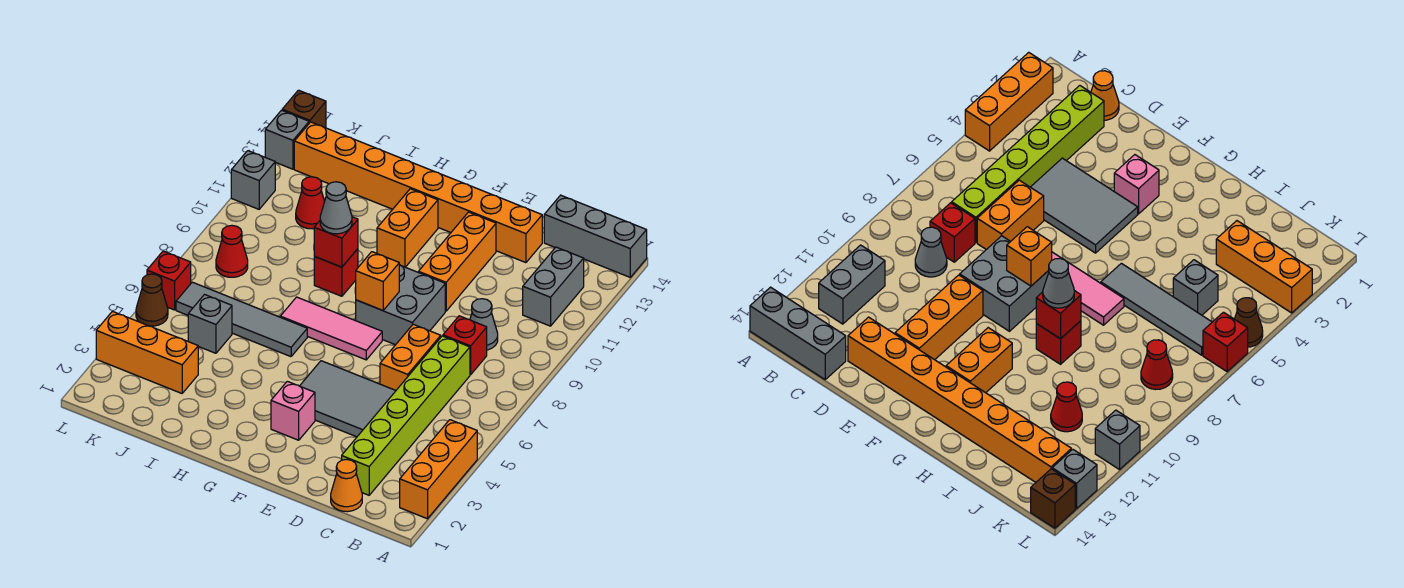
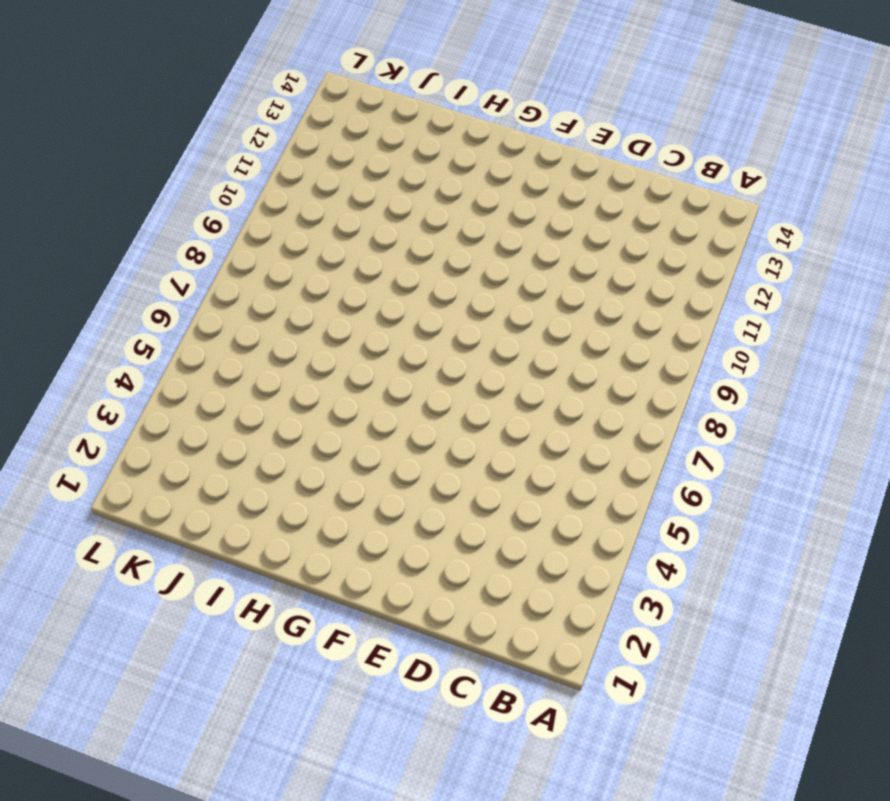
none -> orange brick A2:A4 level 1
none -> grey brick A14:C14 level 1
none -> grey brick B11:B12 level 1

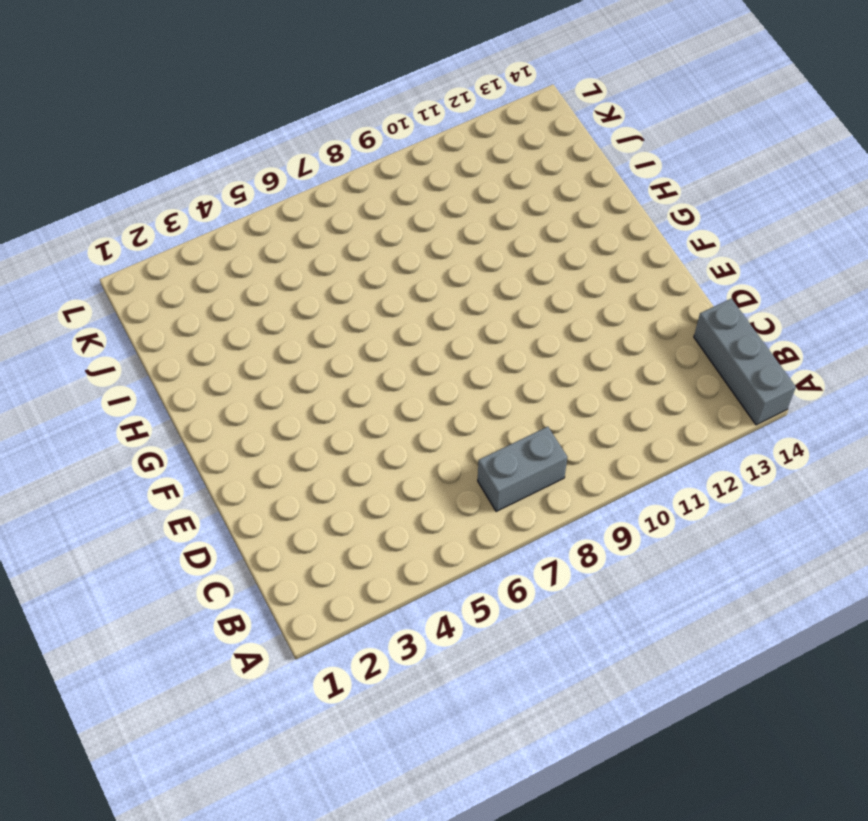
grey brick B7:B8 level 1 -> grey brick B11:B12 level 1
none -> orange brick A2:A4 level 1
none -> orange cone C1 level 1
none -> lime brick C2:C7 level 1

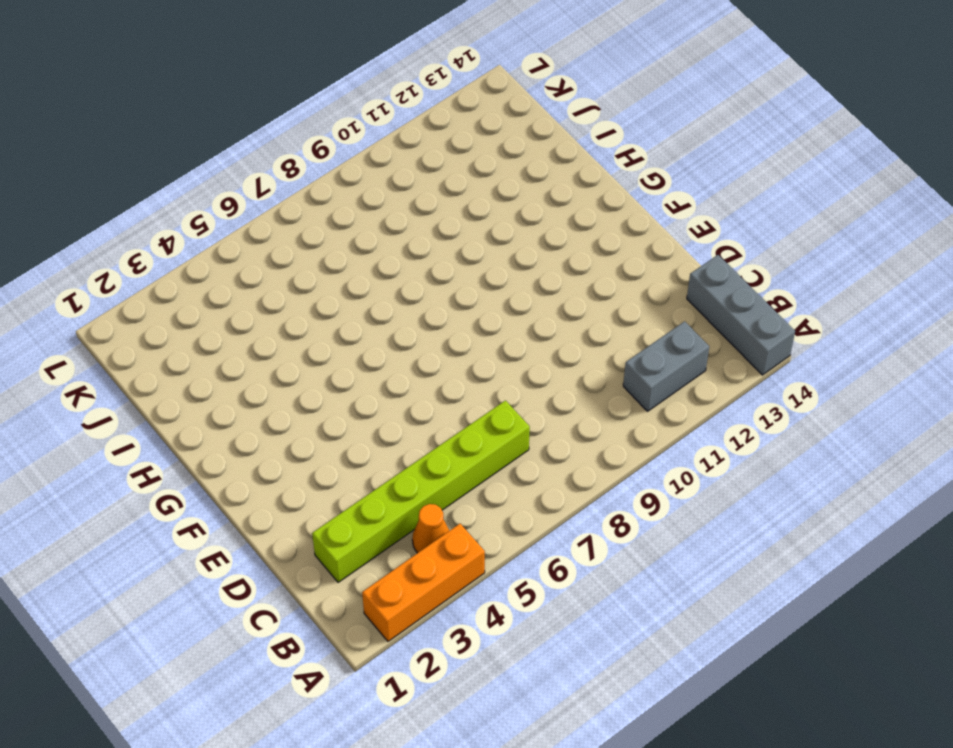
orange cone B4 level 1 -> orange cone C1 level 1
none -> red brick C8 level 1
none -> grey cone C9 level 1
none -> grey tile D4:F5 level 1

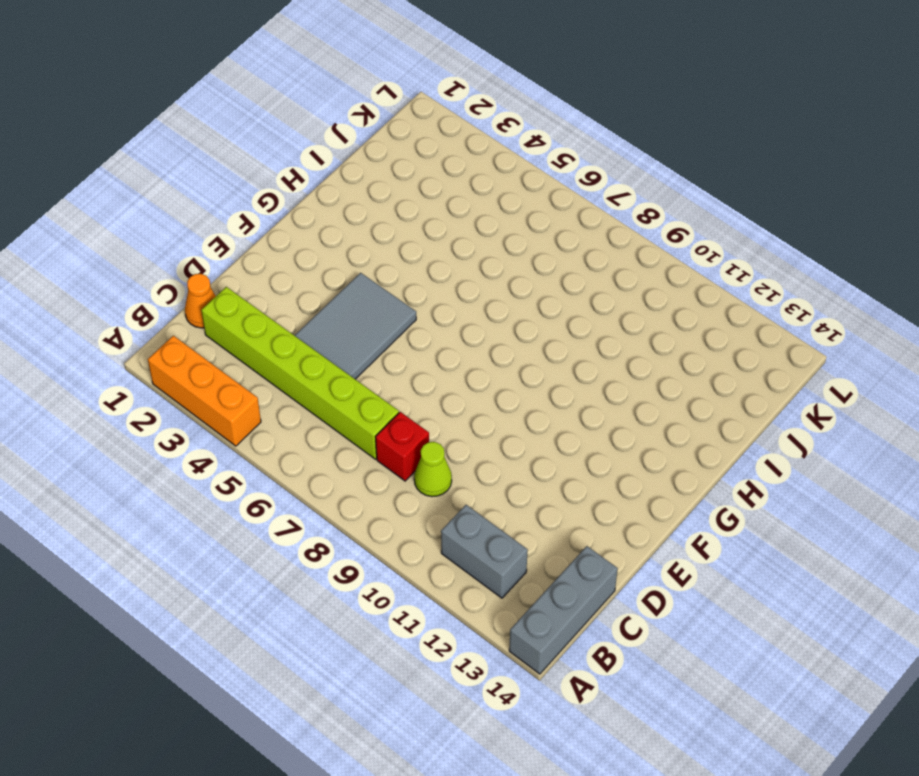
lime cone C9 level 1 -> grey cone C9 level 1
none -> orange brick D6:D7 level 1
none -> orange brick D13:K13 level 1
none -> grey brick E8:F9 level 1

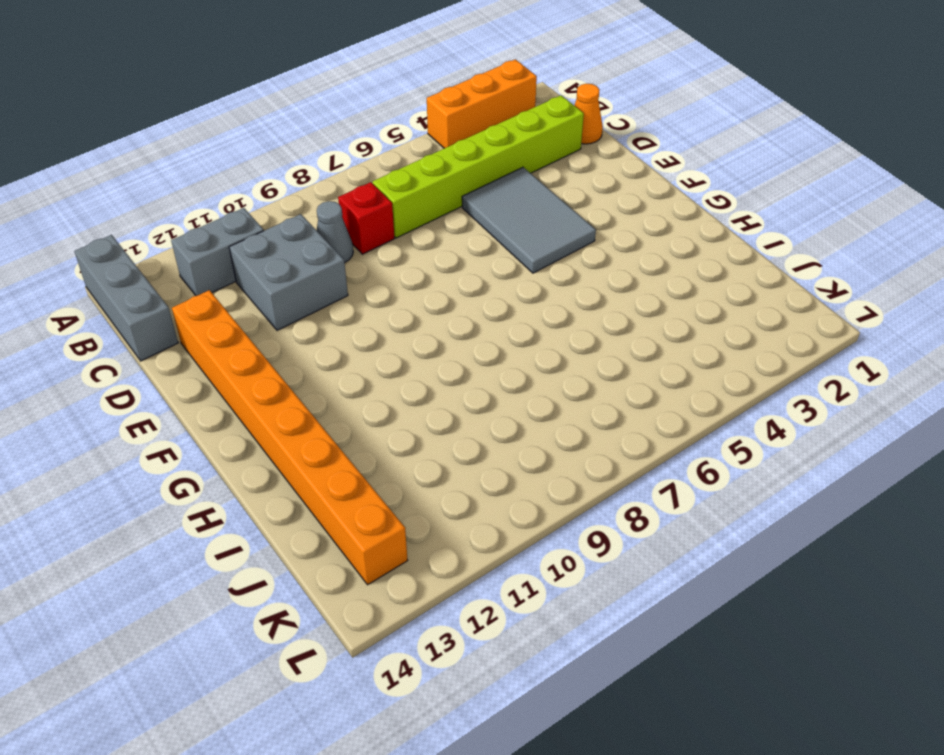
grey brick C10:D11 level 1 -> grey brick E8:F9 level 1
none -> orange brick D6:D7 level 1
none -> orange brick E10:E12 level 1
none -> pink brick F3 level 1

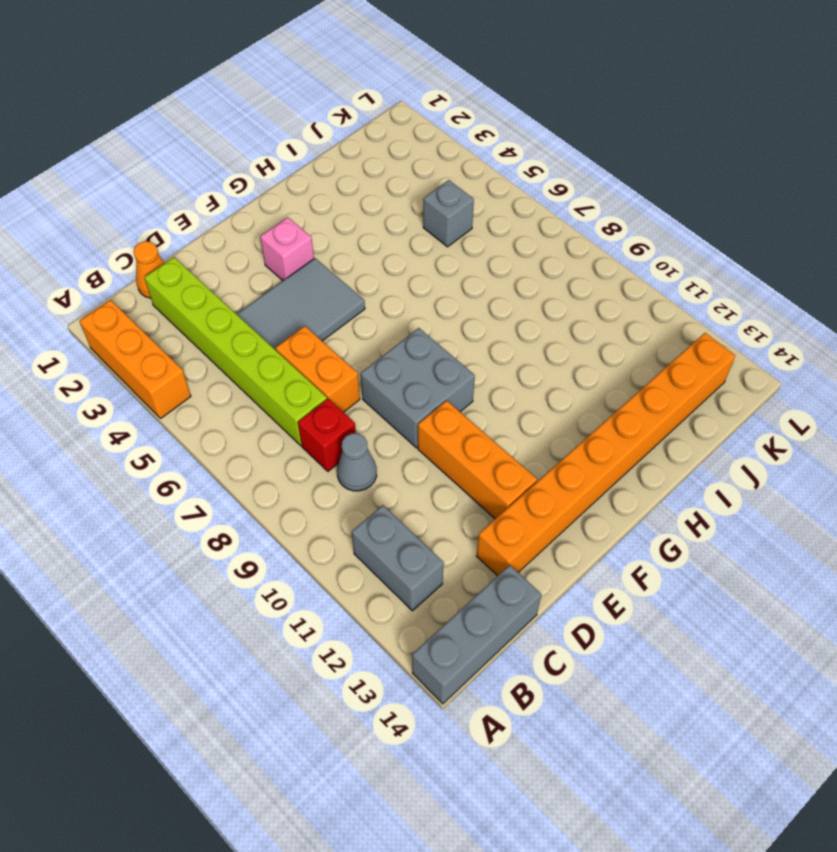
none -> pink tile F7:H7 level 1
none -> orange brick G11:G12 level 1
none -> grey tile H6:K6 level 1

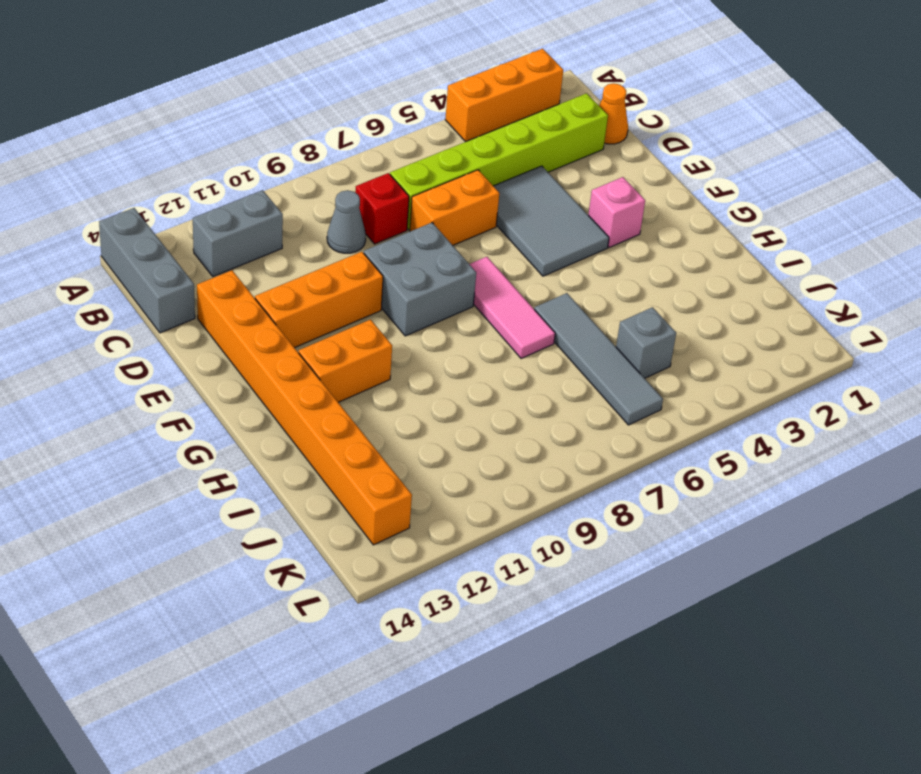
none -> red brick H9 level 1
none -> orange brick J3:L3 level 1
none -> red cone J11 level 1

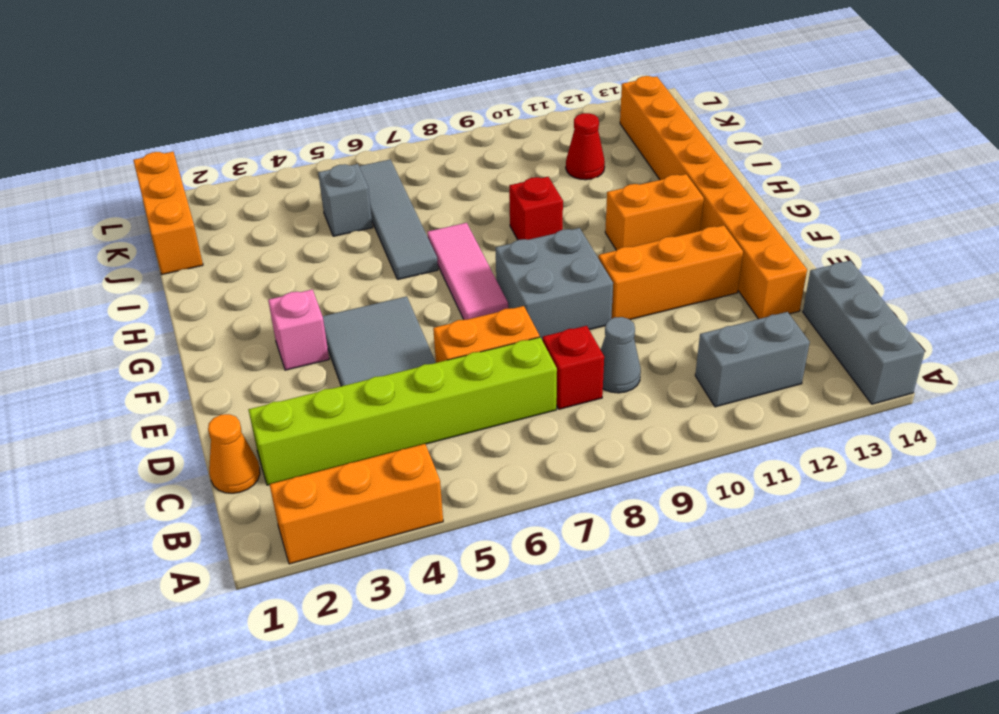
orange brick J1:L1 level 1 -> orange brick J3:L3 level 1
none -> red cone K8 level 1
none -> brown cone L5 level 1
none -> red brick L6 level 1

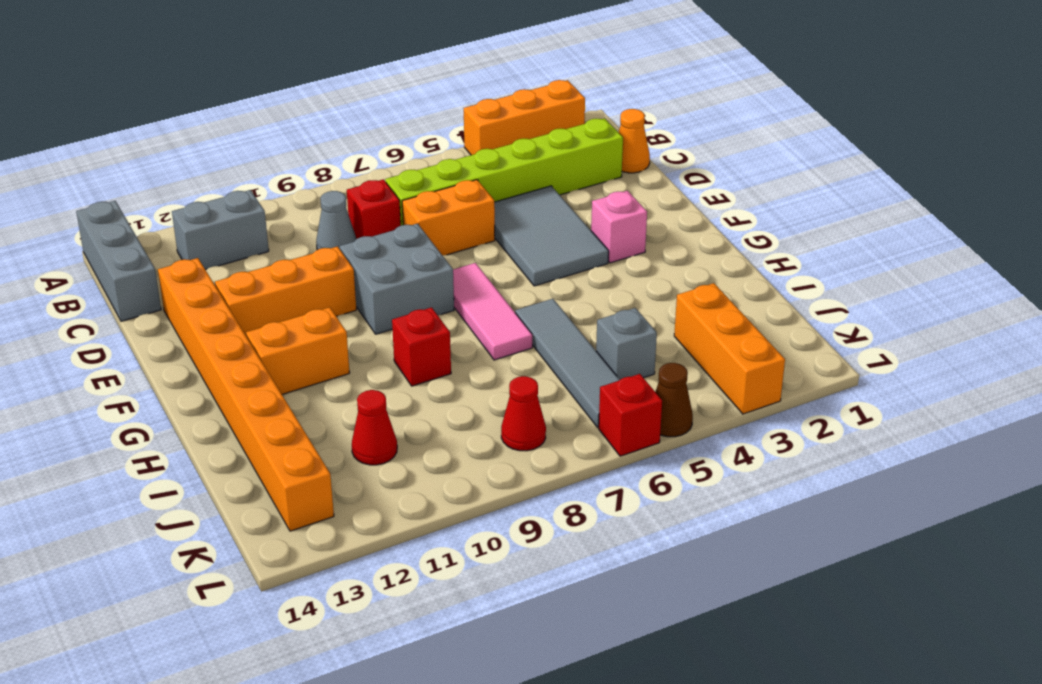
none -> grey brick L11 level 1
none -> grey brick L13 level 1
none -> brown brick L14 level 1

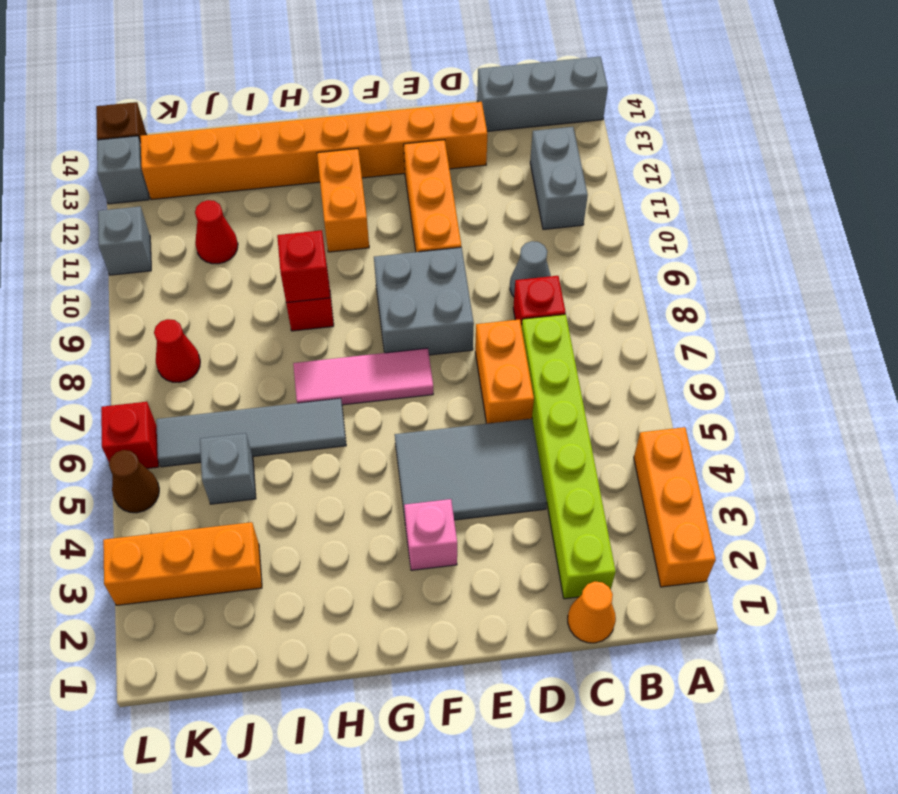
none -> orange brick F8 level 2
none -> grey cone H9 level 3

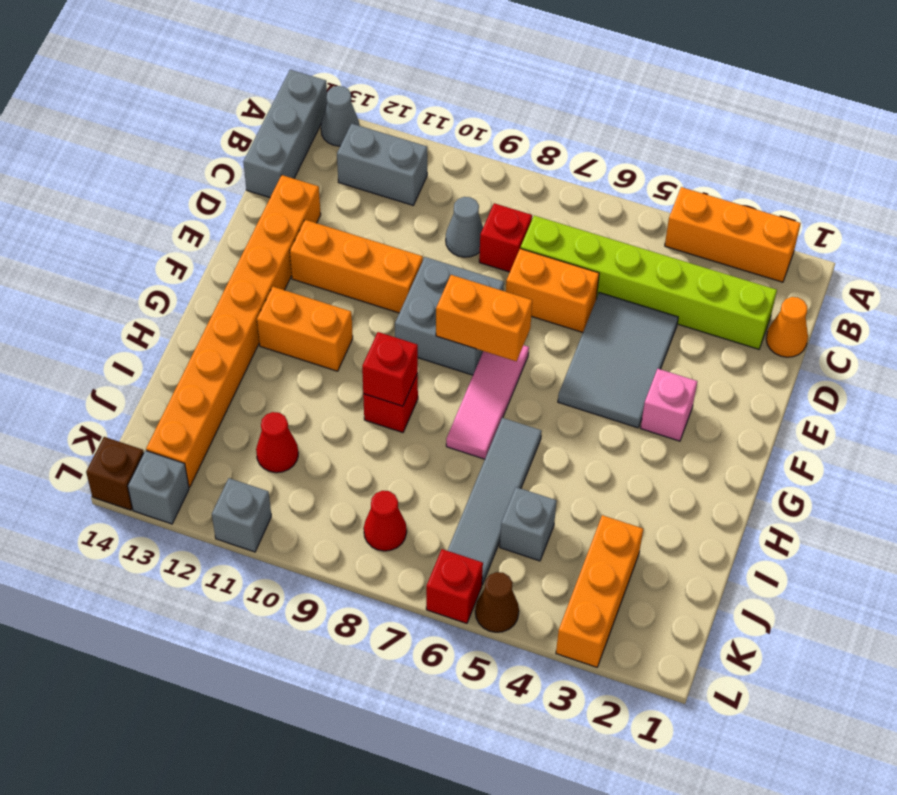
grey cone A13 level 1 -> grey cone H9 level 3
orange brick F7:F8 level 2 -> orange brick F8 level 2

